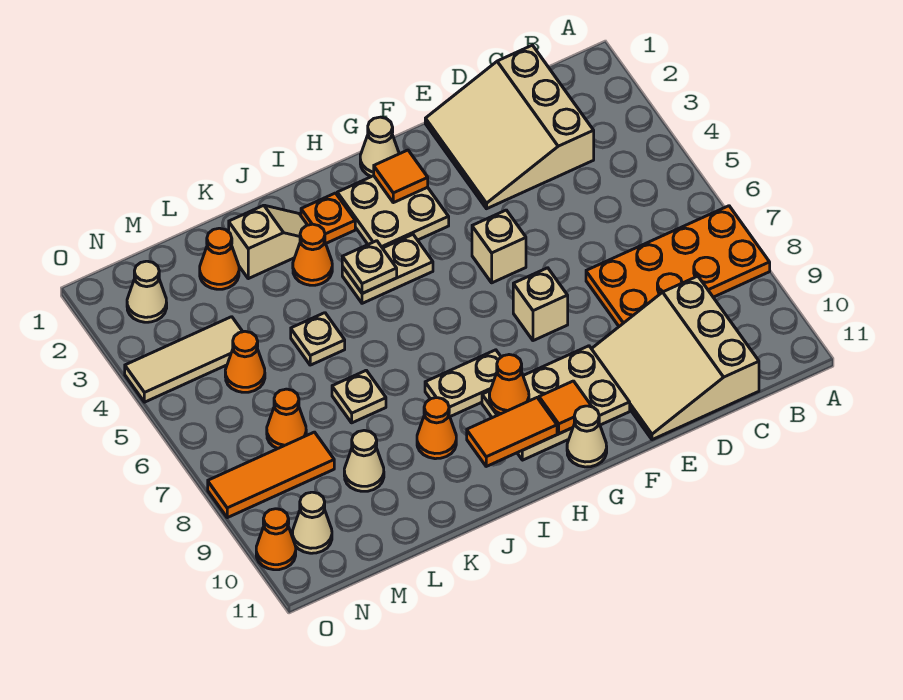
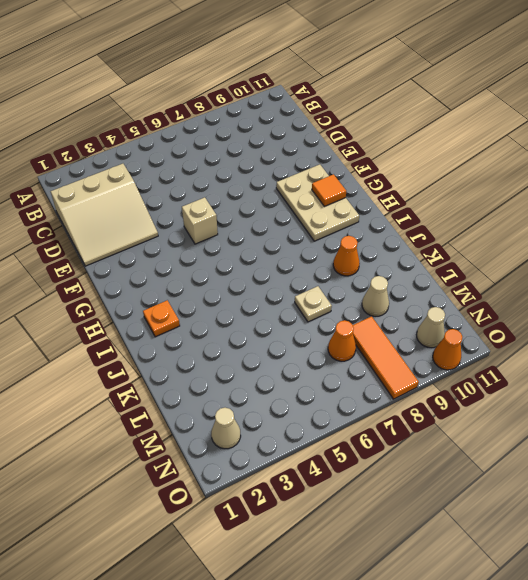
none -> orange plate A7:D8 level 1
none -> tan slope C9:E11 level 1 top C
none -> tan brick F7 level 1
none -> tan cone G1 level 1

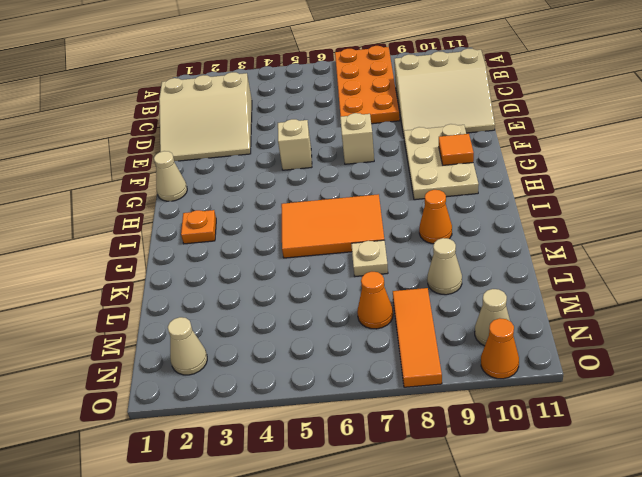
orange tile I5:J7 level 1 -> none
none -> tan plate G2:H3 level 1
none -> tan cone G11 level 1
none -> tan plate H4:I4 level 1
none -> tan plate H8:I8 level 1

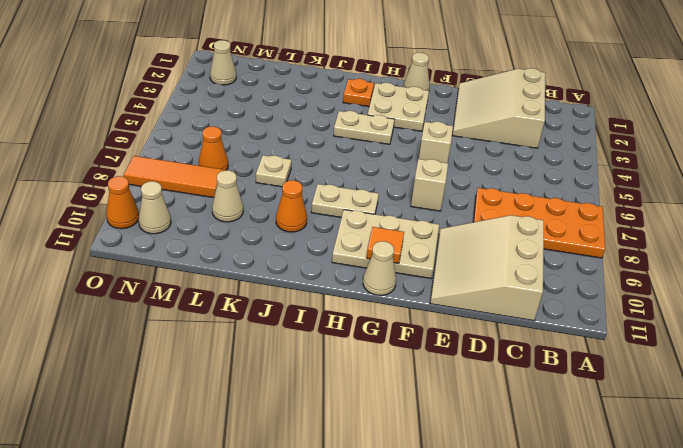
none -> tan slope J2:K2 level 1 top K
none -> orange cone J3 level 1
none -> tan plate K5 level 1
none -> orange cone L2 level 1

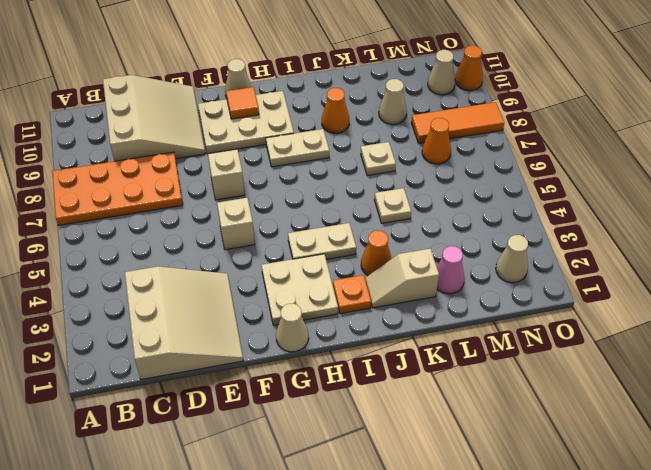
pink cone L2 level 1 -> orange cone L2 level 1
none -> tan tile M4:O4 level 1
none -> orange cone M5 level 1
none -> orange tile G2 level 2
none -> orange cone H9 level 2

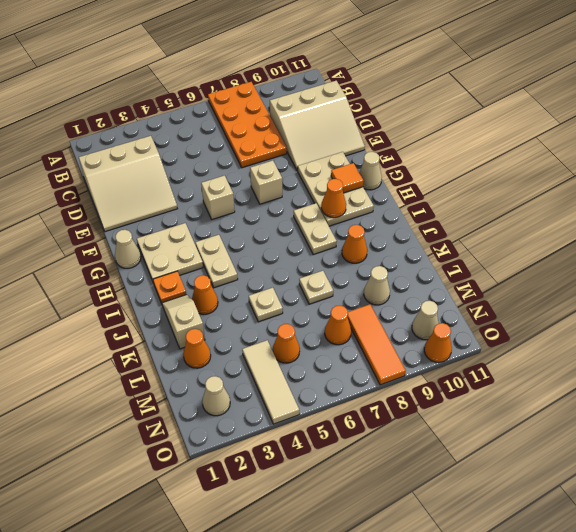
none -> orange tile G2 level 2
none -> orange tile H10:I10 level 2
none -> tan plate I4 level 2

